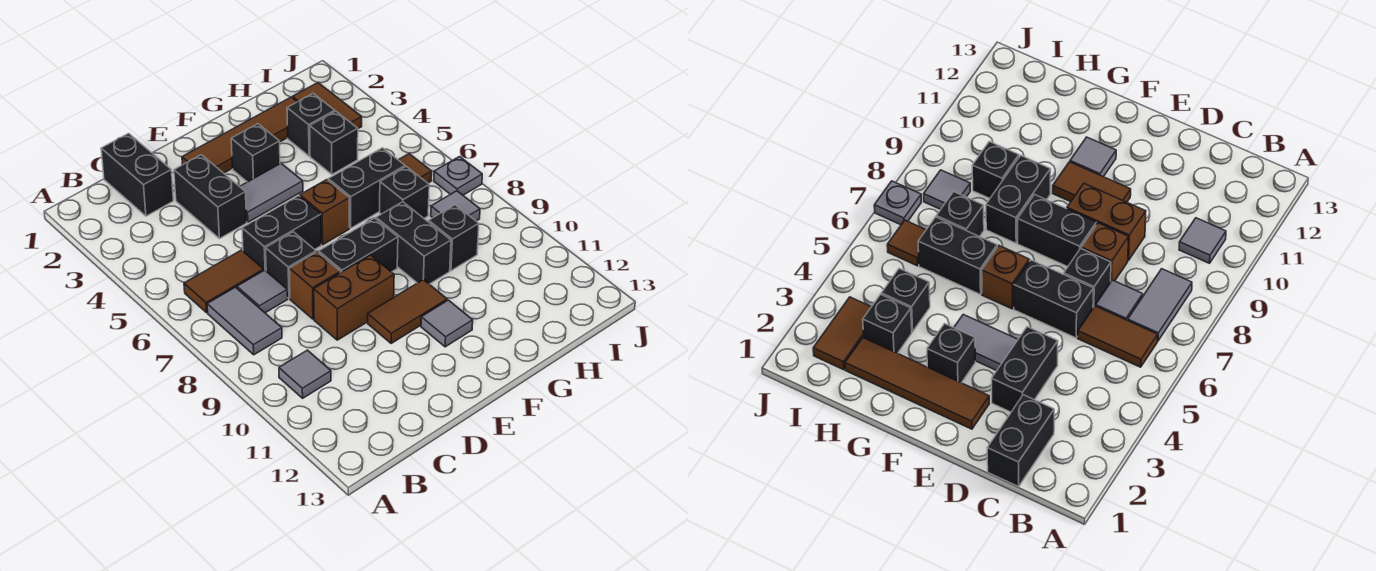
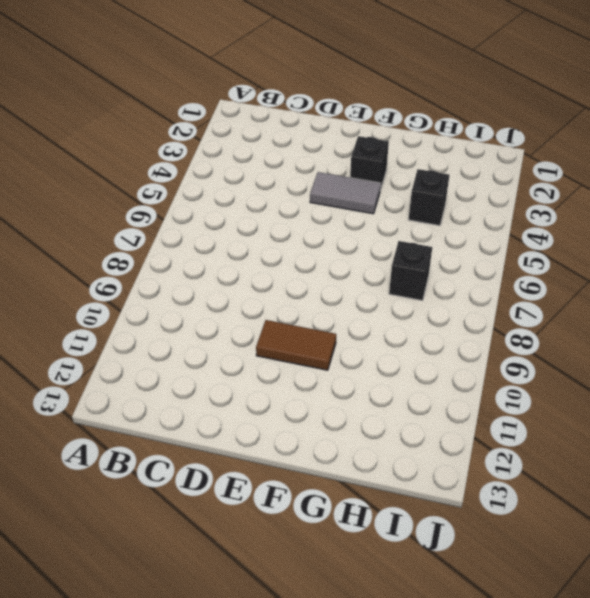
none -> brown tile B6:C6 level 1
none -> grey tile B7:B8 level 1
none -> grey tile B10 level 1

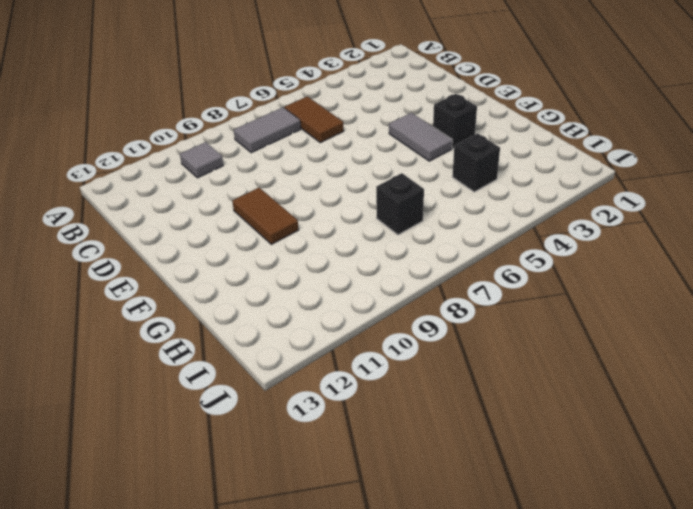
none -> black brick C1:C2 level 1
none -> grey tile C7 level 1
none -> black brick D3:D4 level 1

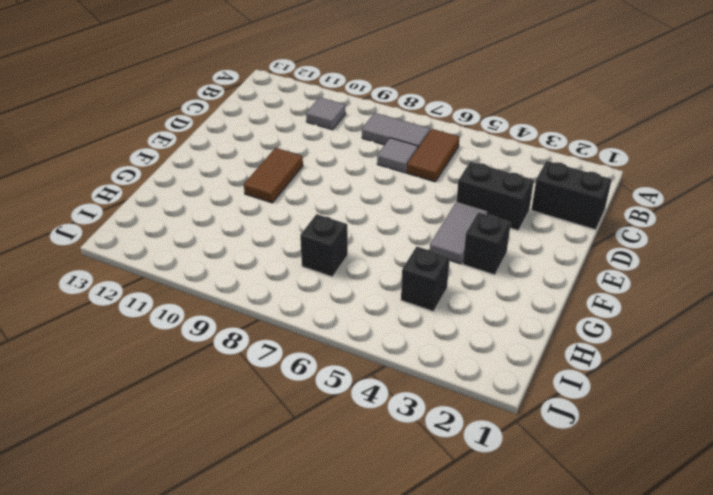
none -> black brick D6:E6 level 1
none -> black brick D7 level 1
none -> brown brick D8 level 1

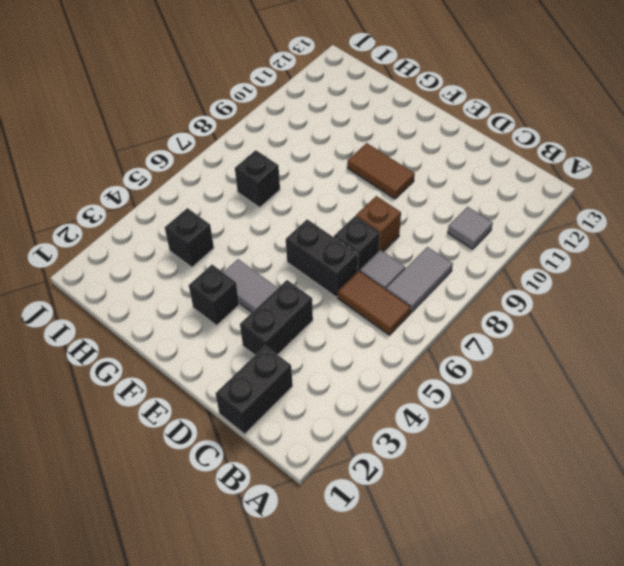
none -> brown brick D9:E9 level 1
none -> brown tile E2:H2 level 1
none -> black brick E8:F8 level 1

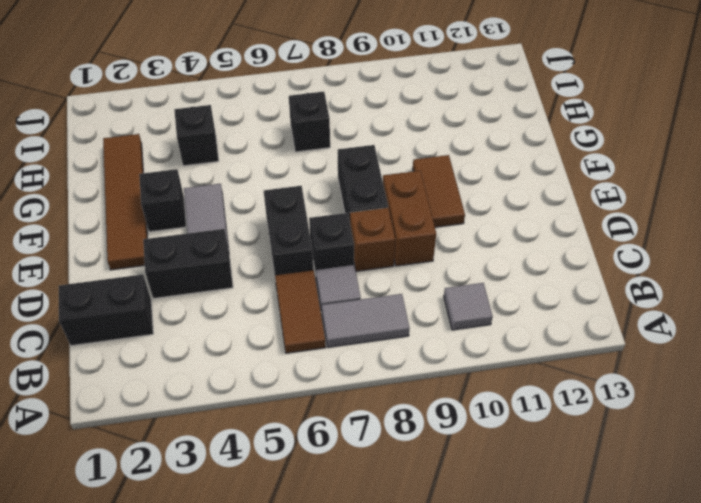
none -> brown brick F6 level 1
none -> grey tile F11 level 1
none -> black brick G6:H6 level 1

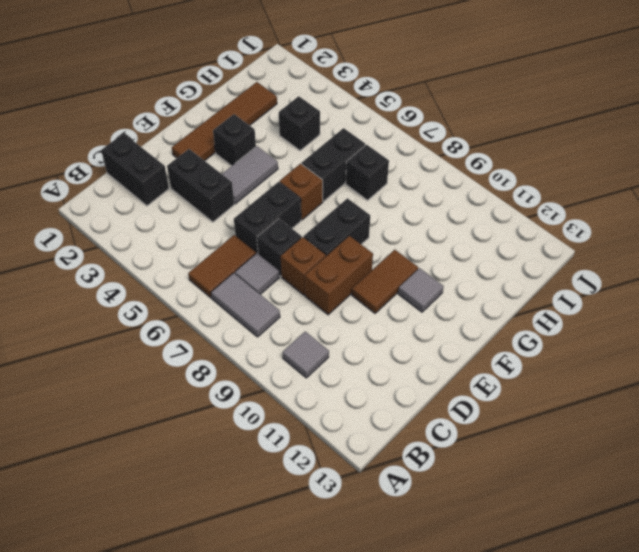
none -> black brick G8:G9 level 1
none -> black brick H3 level 1
none -> black brick H9 level 1

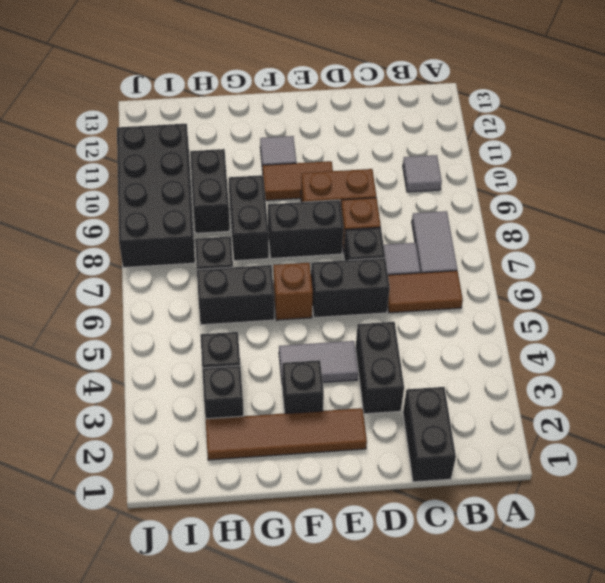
black brick H9:H10 level 1 -> black brick H9 level 1
black brick I8:J11 level 1 -> grey tile I8 level 1
none -> brown tile I2:I3 level 1
none -> brown tile I6 level 1
none -> grey plate J7 level 1

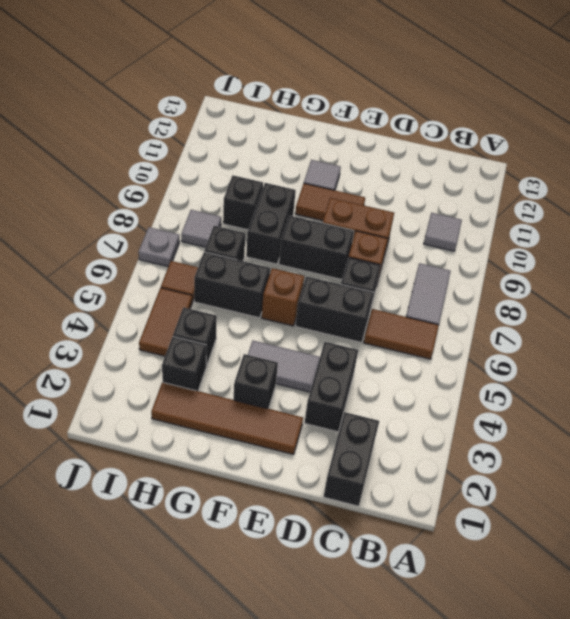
brown tile I4:I5 level 1 -> brown tile I2:I3 level 1
none -> grey tile C7 level 1

